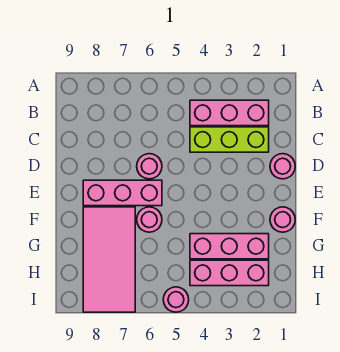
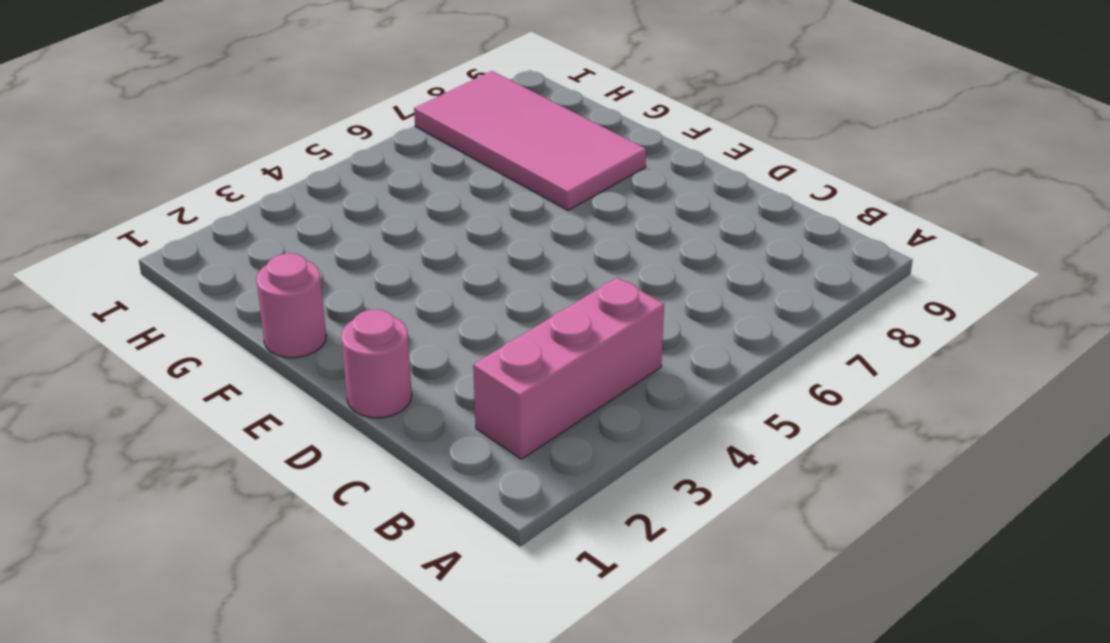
none -> lime brick C2:C4 level 1
none -> pink round brick D6 level 1

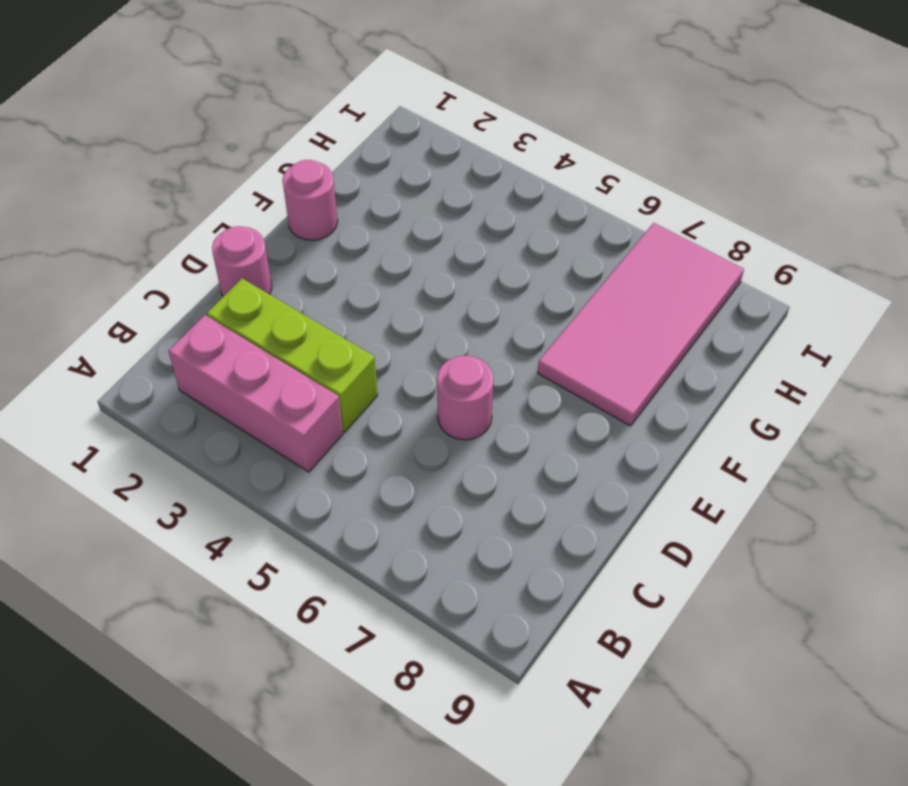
none -> pink brick E6:E8 level 1
none -> pink round brick F6 level 1

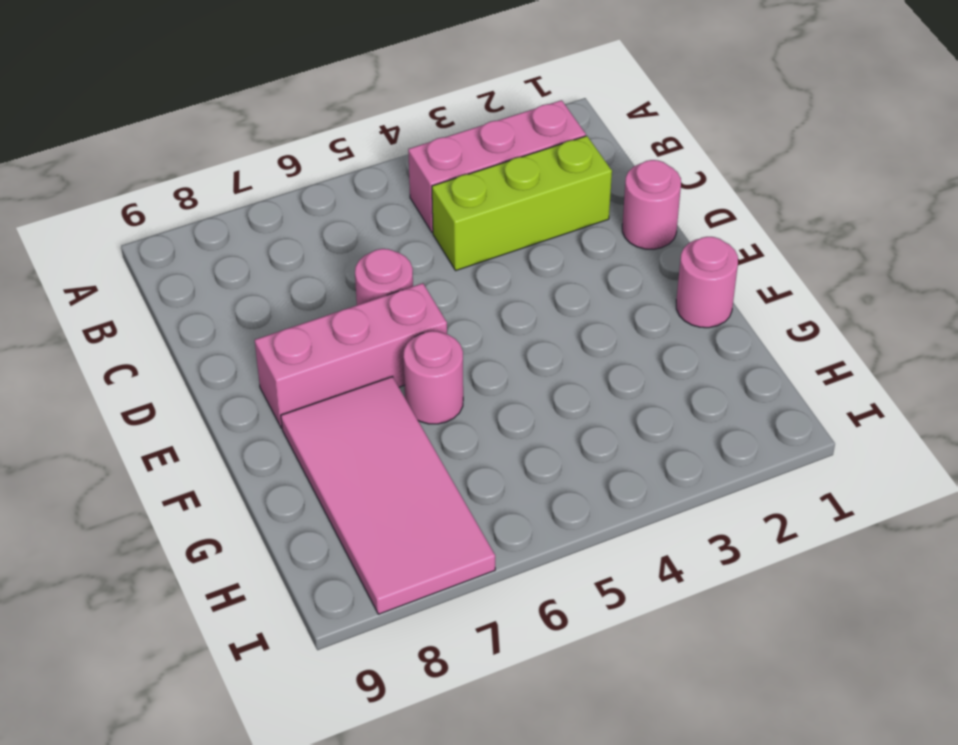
none -> pink brick G2:G4 level 1
none -> pink brick H2:H4 level 1

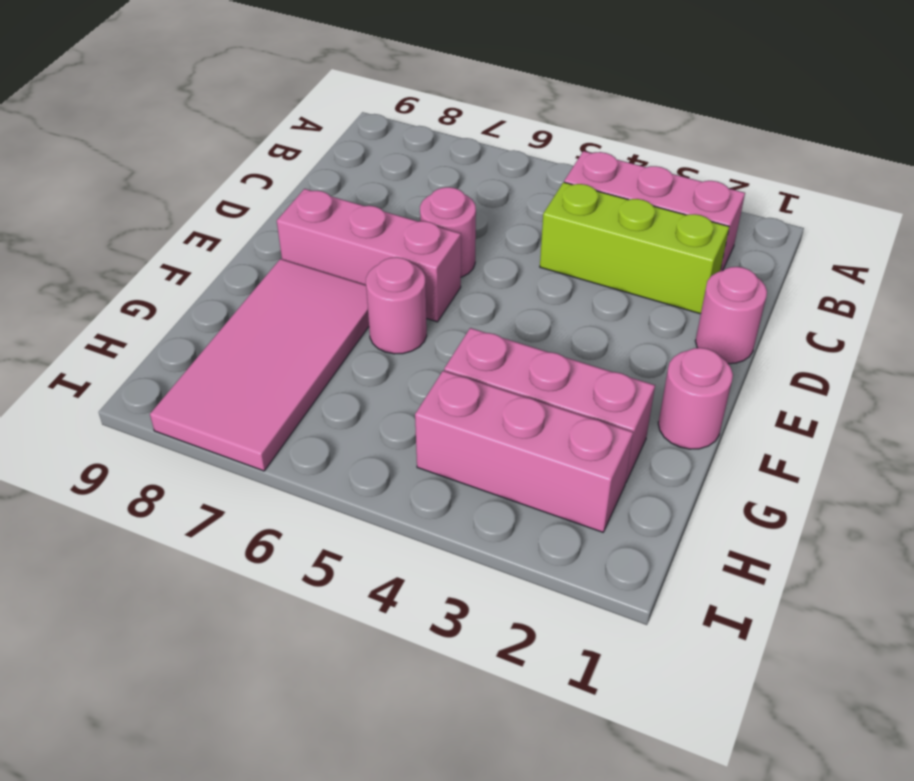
none -> pink round brick I5 level 1

